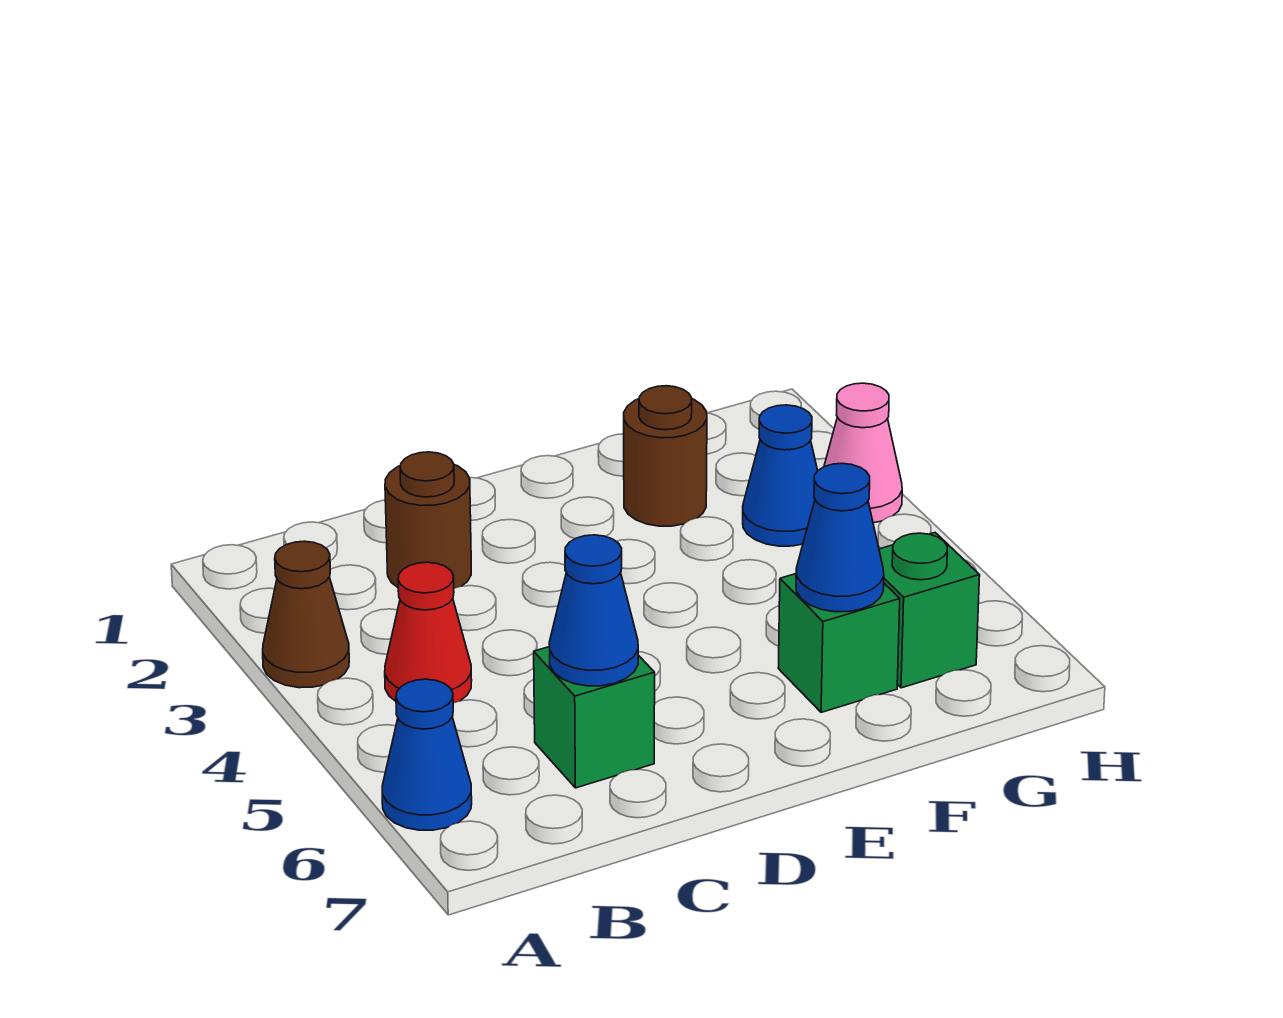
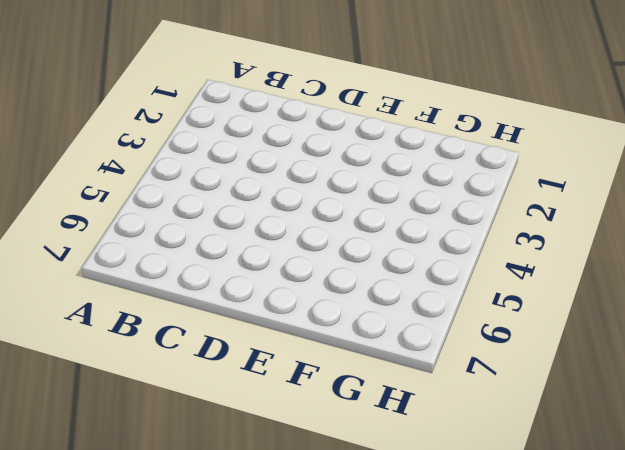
none -> brown cone A3 level 1
none -> blue cone A6 level 1
none -> red cone B4 level 1

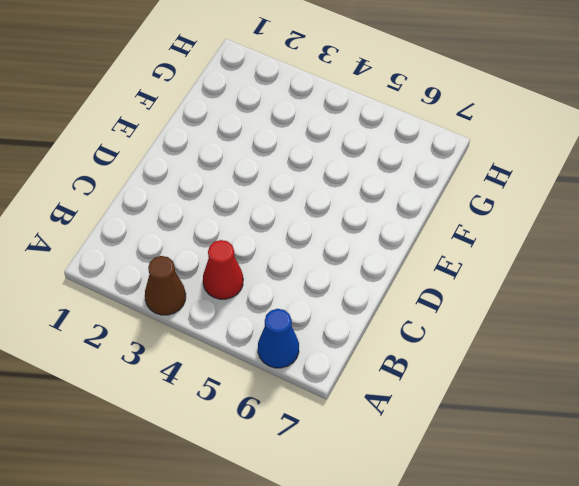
none -> brown round brick C2 level 1
none -> green brick C6 level 1
none -> brown round brick F2 level 1

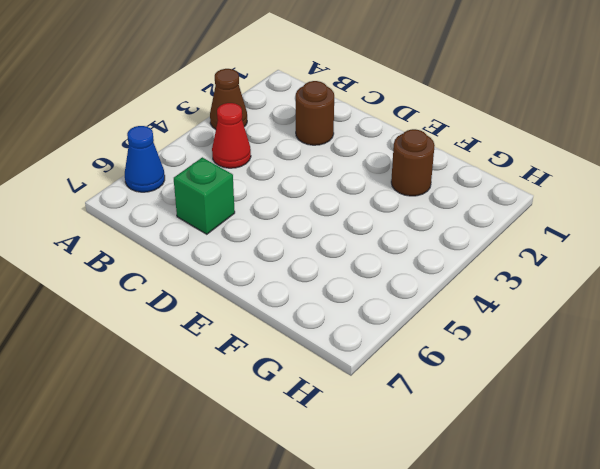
none -> green brick F6 level 1
none -> blue cone G3 level 1
none -> green brick G6 level 1

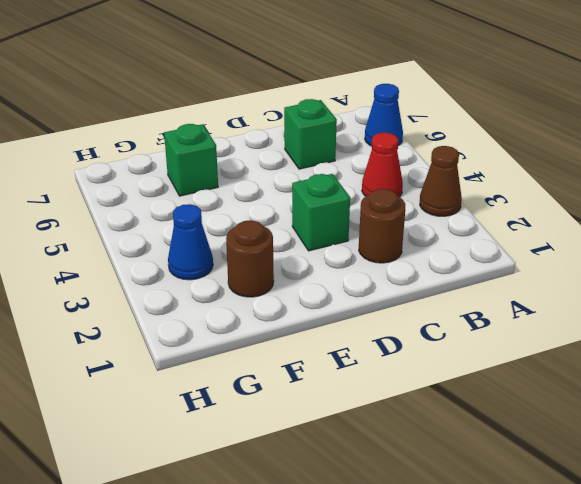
green brick D3 level 1 -> green brick G6 level 1
none -> pink cone H3 level 1
none -> blue cone C6 level 2
none -> blue cone F6 level 2

